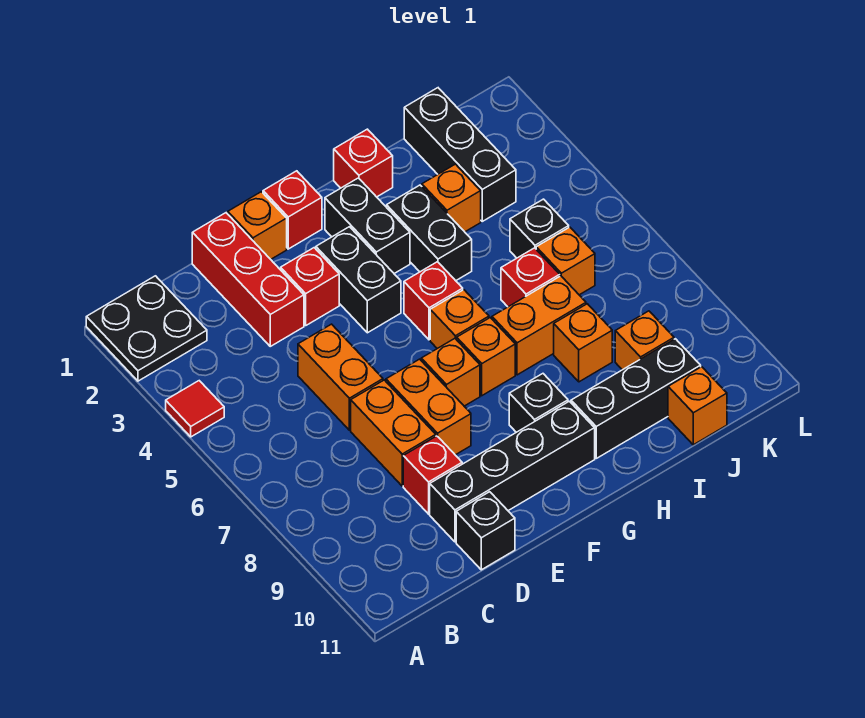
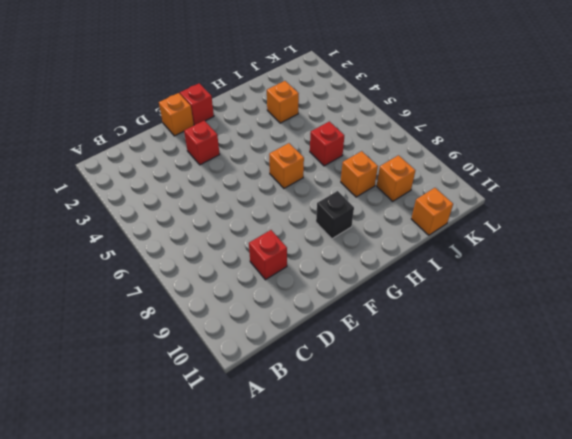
none -> black plate A1:B2 level 1
none -> red tile A4 level 1
none -> red brick D1:D3 level 1
none -> orange brick D5:D6 level 1

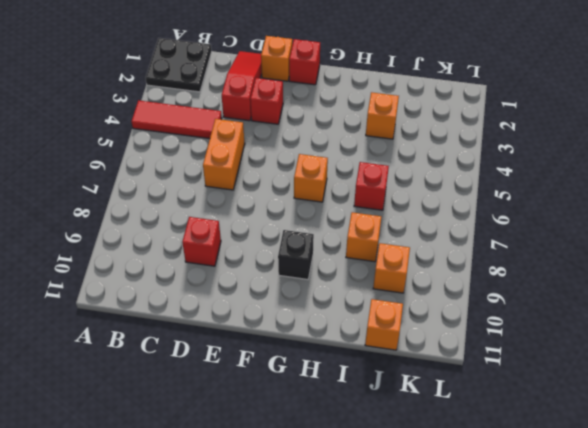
red tile A4:C4 level 1 -> red tile A4 level 1
red slope D1:D3 level 1 top 3 -> red brick D1:D3 level 1
none -> orange brick D7:D8 level 1
none -> black brick D10:G10 level 1
none -> black brick D11 level 1
none -> orange brick E7:E8 level 1

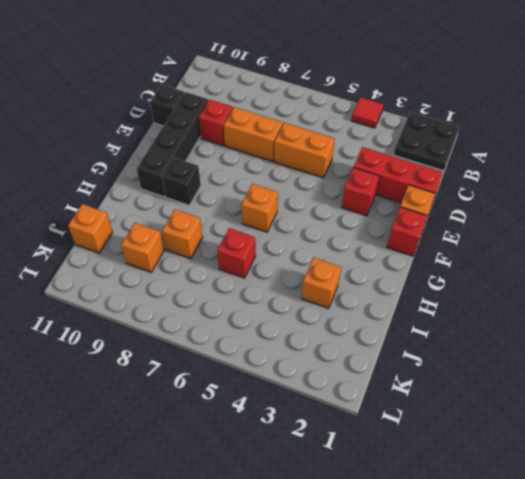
none -> orange brick E7:E8 level 1
none -> black brick F3:F4 level 1
none -> orange brick F7 level 1
none -> black brick G2:G3 level 1

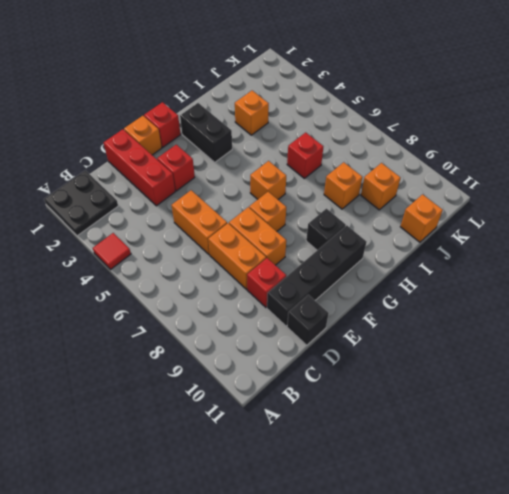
none -> black brick F3:F4 level 1
none -> red brick G5 level 1
none -> orange brick G7 level 1
none -> red brick H1 level 1

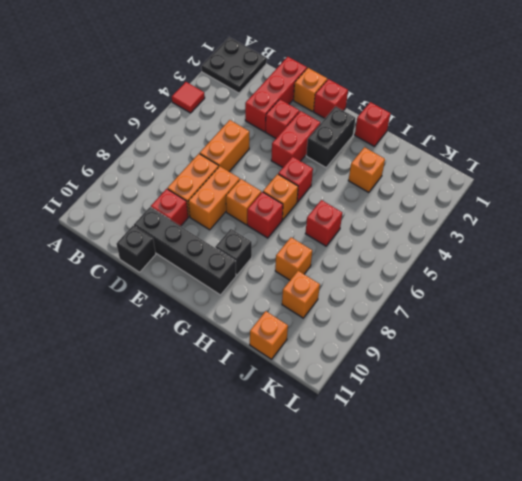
red brick F3:F4 level 1 -> black brick F3:F4 level 1
red brick G7 level 1 -> orange brick G7 level 1
none -> black brick H3:H4 level 1
none -> orange brick H7:I7 level 1
none -> black brick H10:J10 level 1
none -> black brick J1:J3 level 1

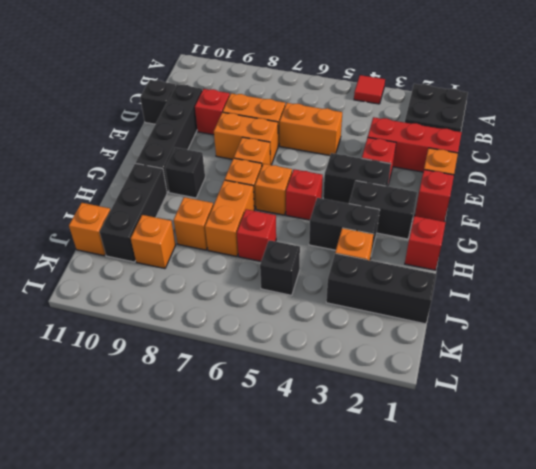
none -> orange brick J6 level 1

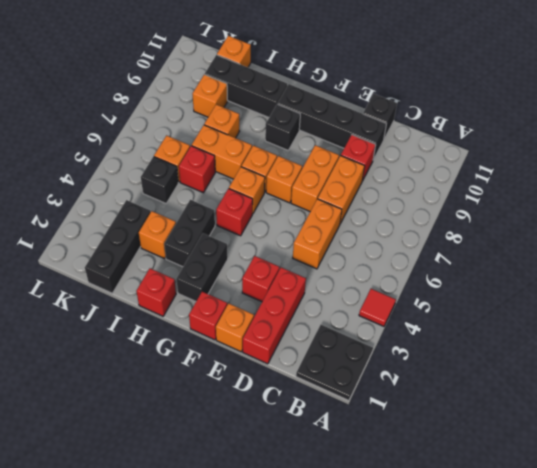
none -> black brick F3:F4 level 1

